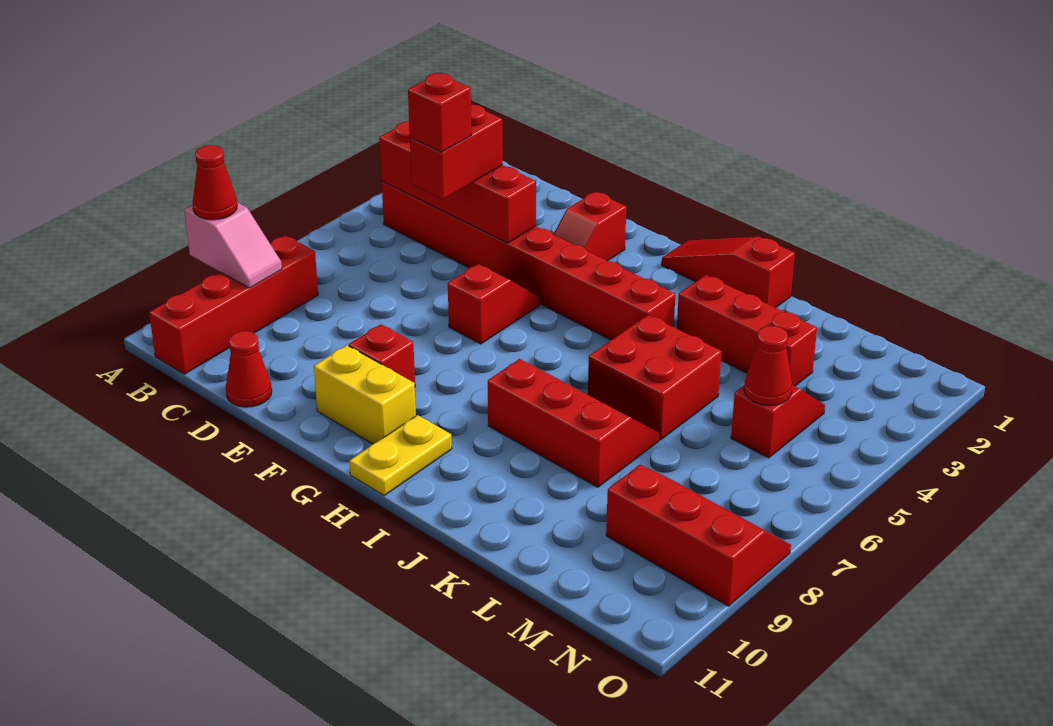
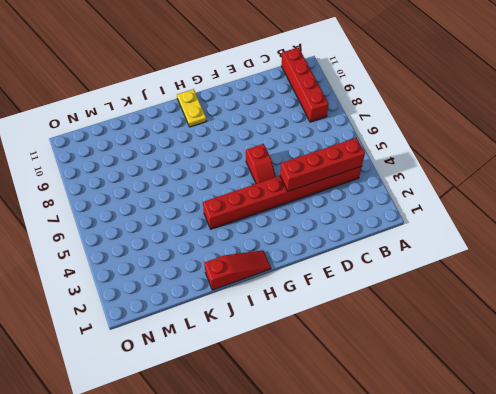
none -> red cone D11 level 1
none -> red slope F2:F3 level 1 top 2
none -> red brick F9 level 1

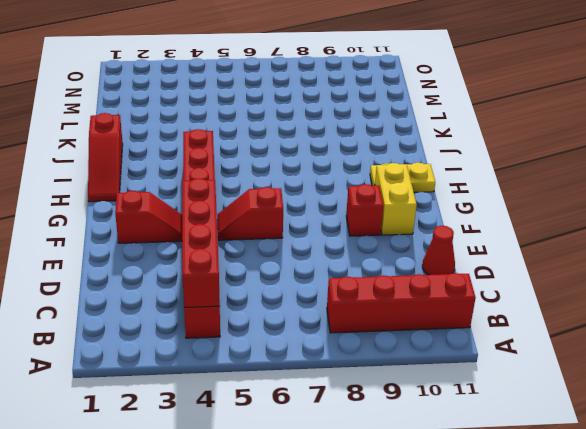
none -> red slope I7:K8 level 1 top 8
none -> red brick J3:L3 level 1
none -> red brick J5:K6 level 1

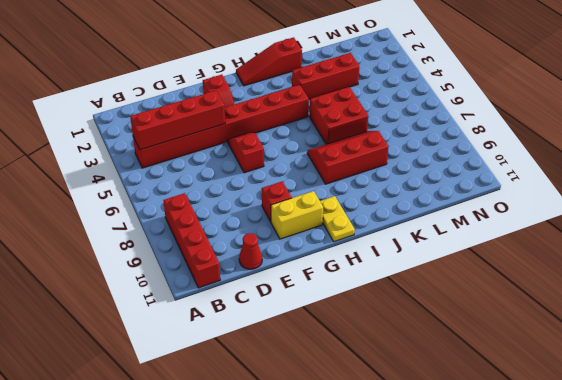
none -> red slope M4:M5 level 1 top 5
none -> red slope M8:O9 level 1 top 9
none -> pink slope A9:B9 level 2 top A

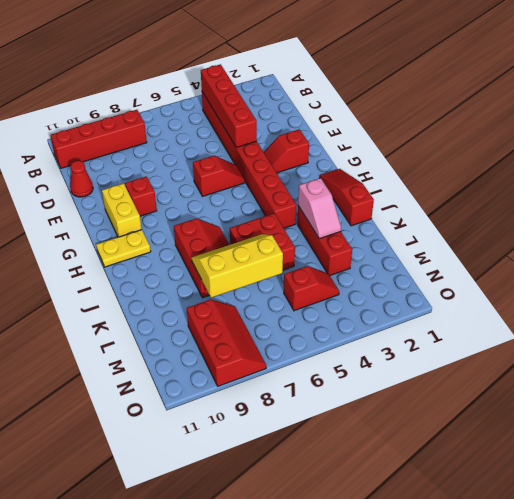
pink slope J3:K3 level 2 top J -> pink slope A9:B9 level 2 top A
yellow slope K6:L8 level 2 top L -> none
none -> red cone M5 level 2
none -> red cone A9 level 3
none -> red brick D4:D5 level 3

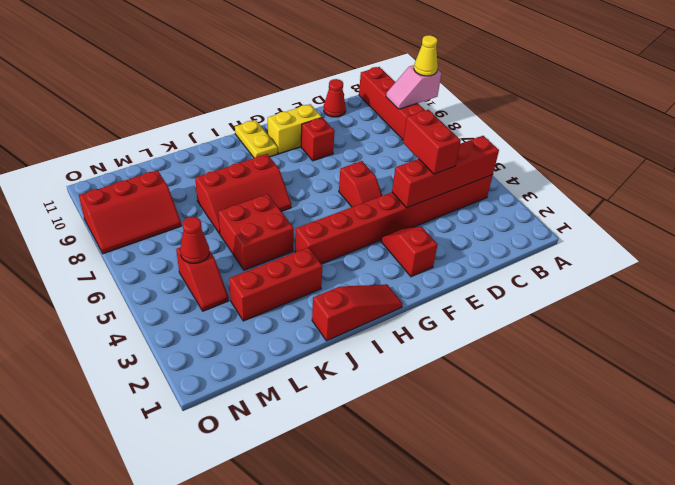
yellow cone A9 level 3 -> red cone A9 level 3
none -> red brick D5 level 4

